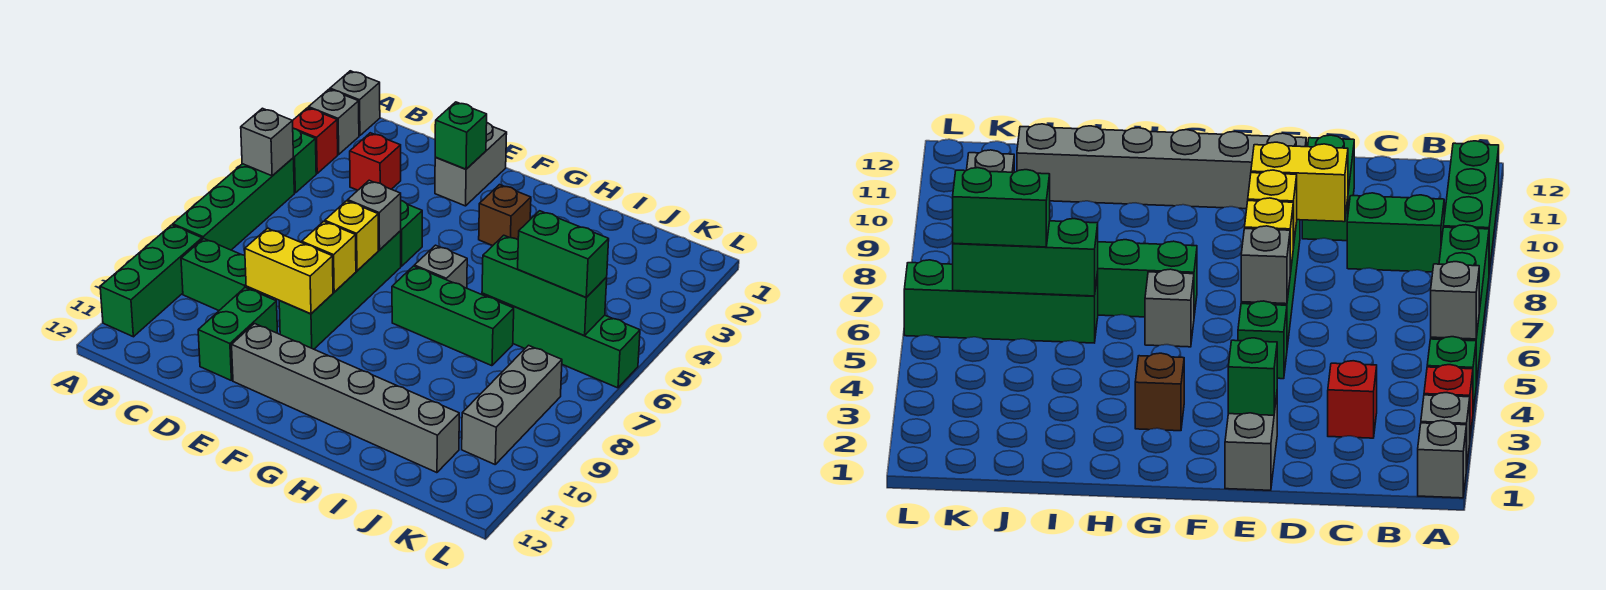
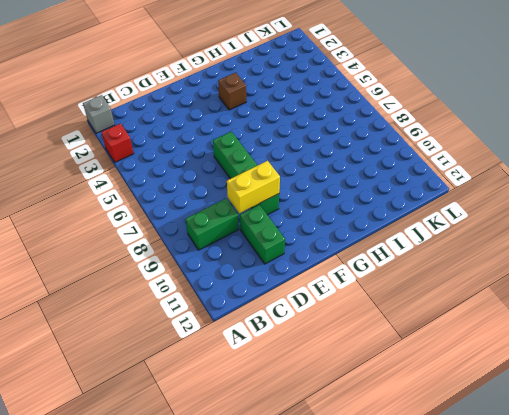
none -> grey brick A2 level 1
none -> green brick A4 level 1
none -> green brick A5:A8 level 1

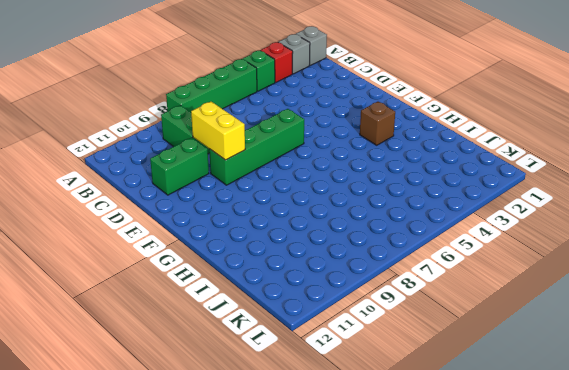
none -> green brick A9:A11 level 1
none -> red brick C3 level 1
none -> grey brick E1:E2 level 1

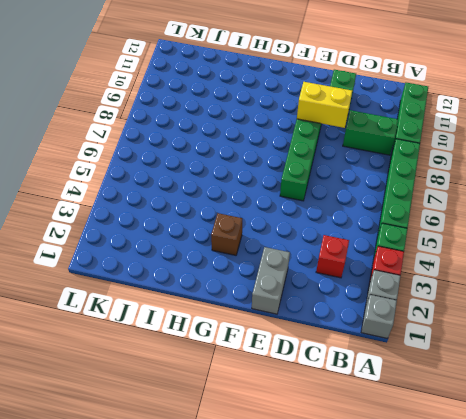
none -> green brick E5 level 1
none -> grey brick E11:J11 level 1
none -> grey brick G6 level 1

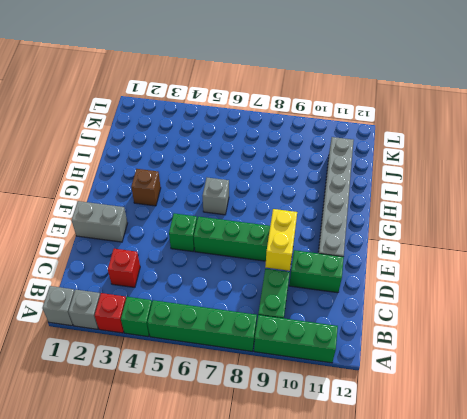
none -> green brick G7:I7 level 1
none -> green brick I6:L6 level 1
none -> grey brick K8:K10 level 1

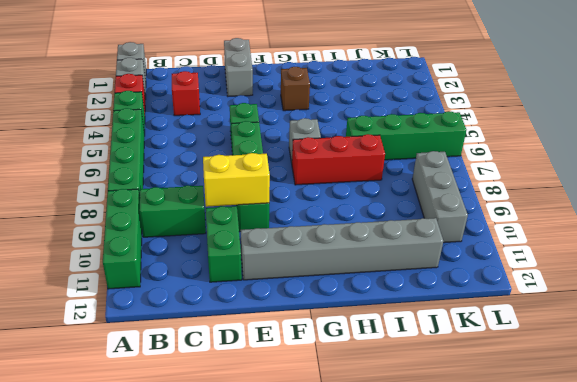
red brick G7:I7 level 1 -> green brick G7:I7 level 1
none -> grey brick A5 level 2
none -> green brick E2 level 2
none -> grey brick E6 level 2

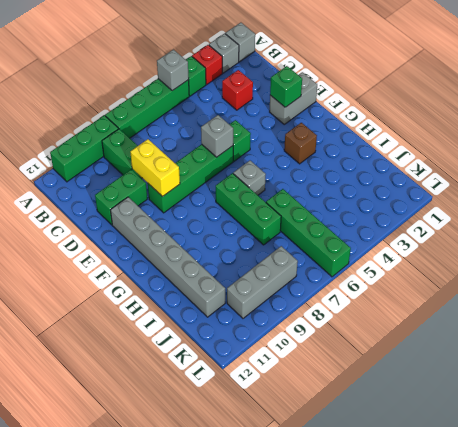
none -> yellow brick E7 level 2
none -> yellow brick E8 level 2
none -> green brick I6:K6 level 2

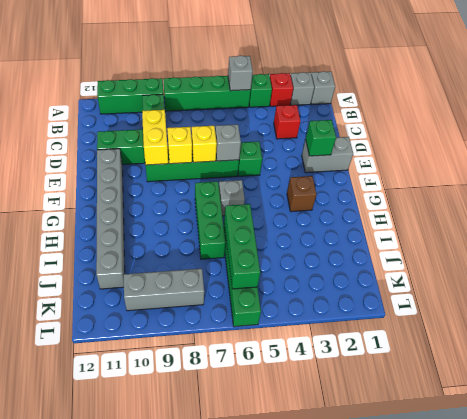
none -> green brick J6:K6 level 3

